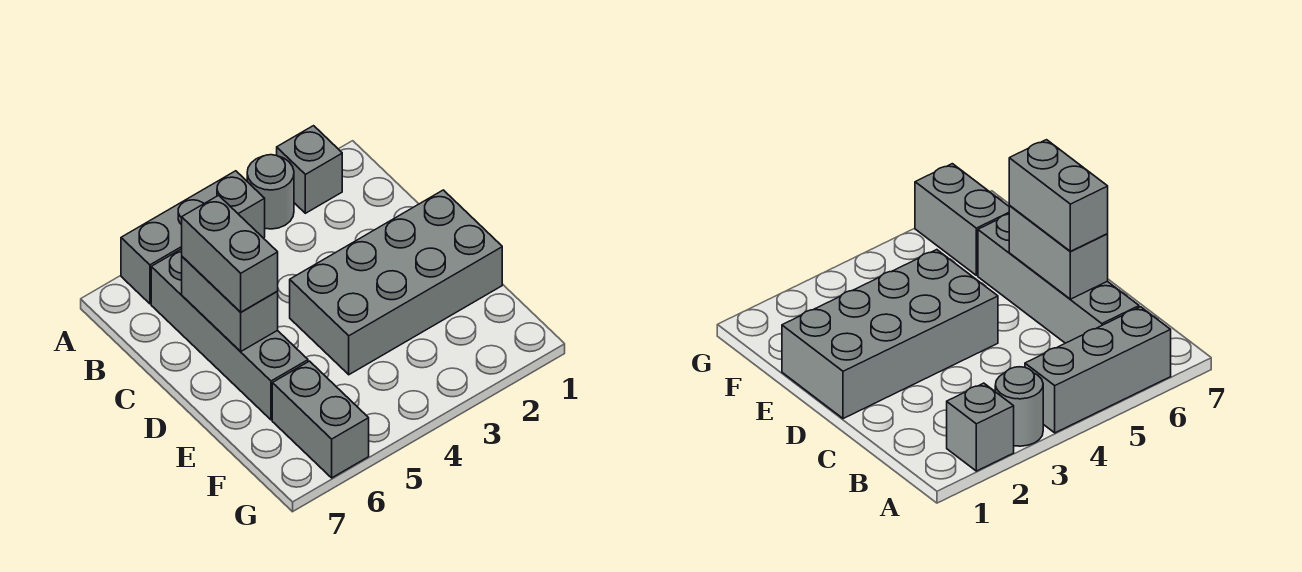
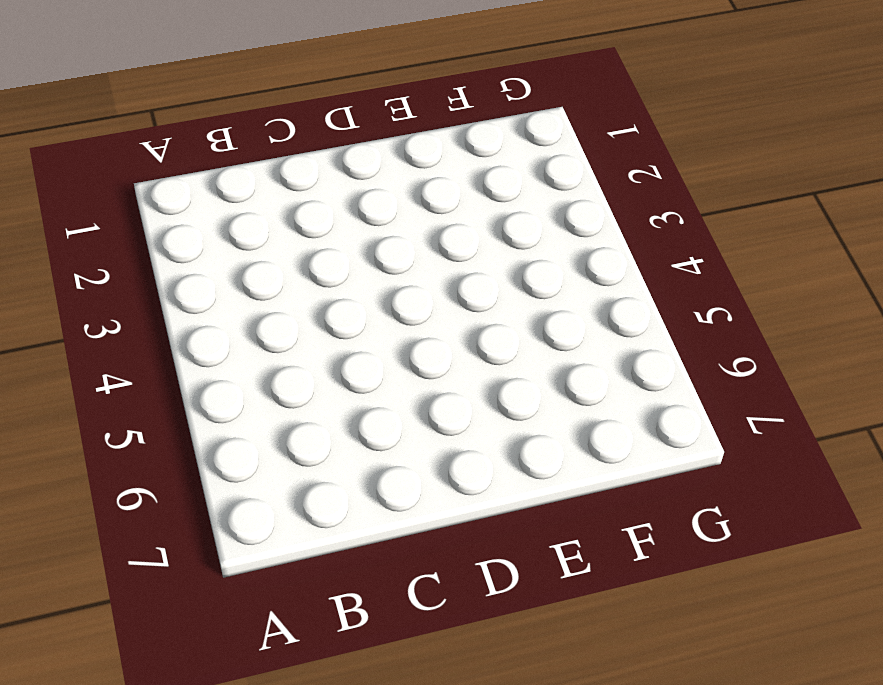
none -> grey brick A2 level 1
none -> grey round brick A3 level 1

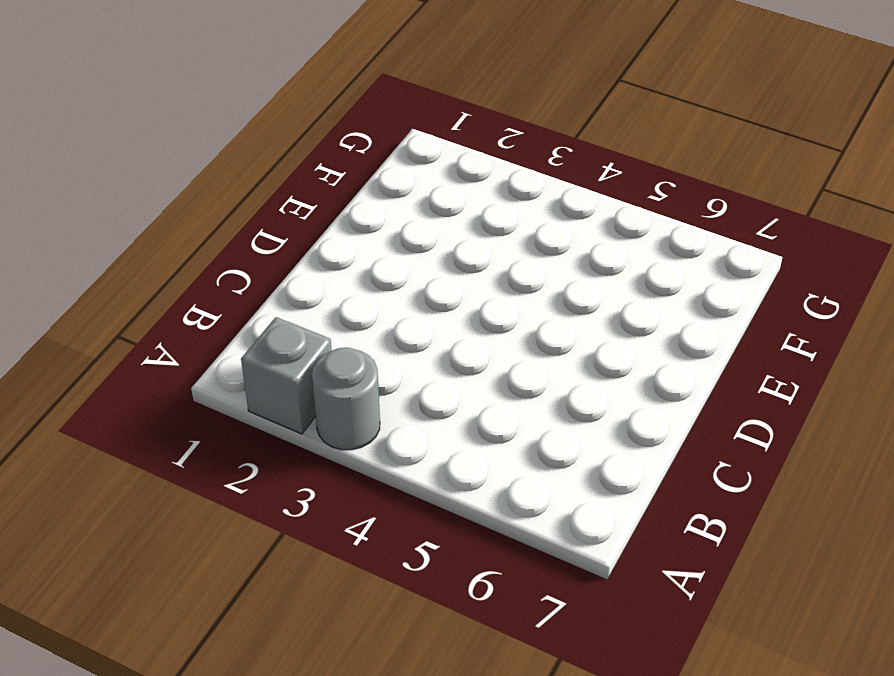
none -> grey brick A4:A6 level 1
none -> grey brick B6:E6 level 1

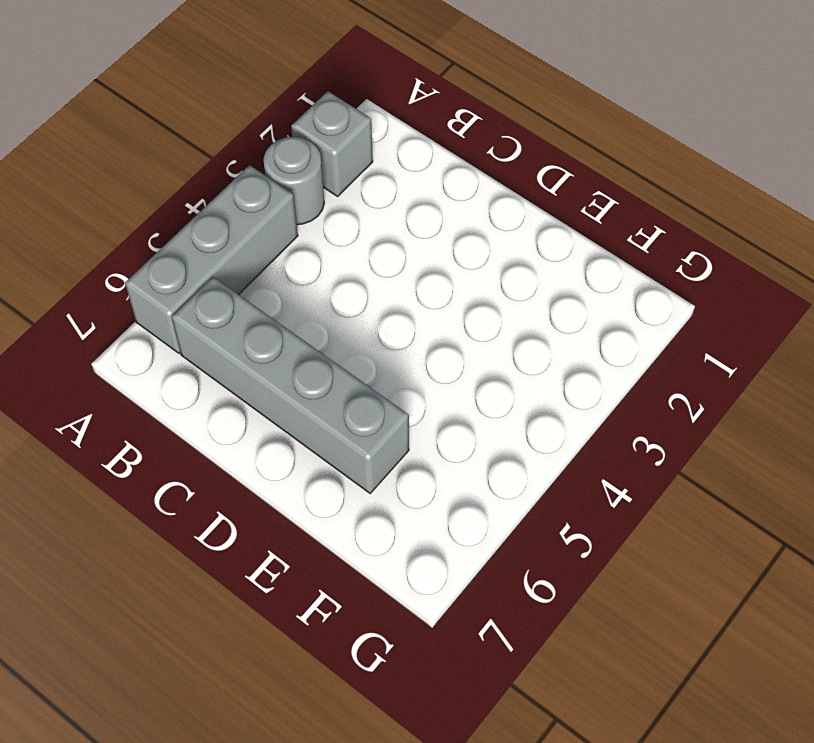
none -> grey brick D1:E4 level 1
none -> grey brick F6:G6 level 1

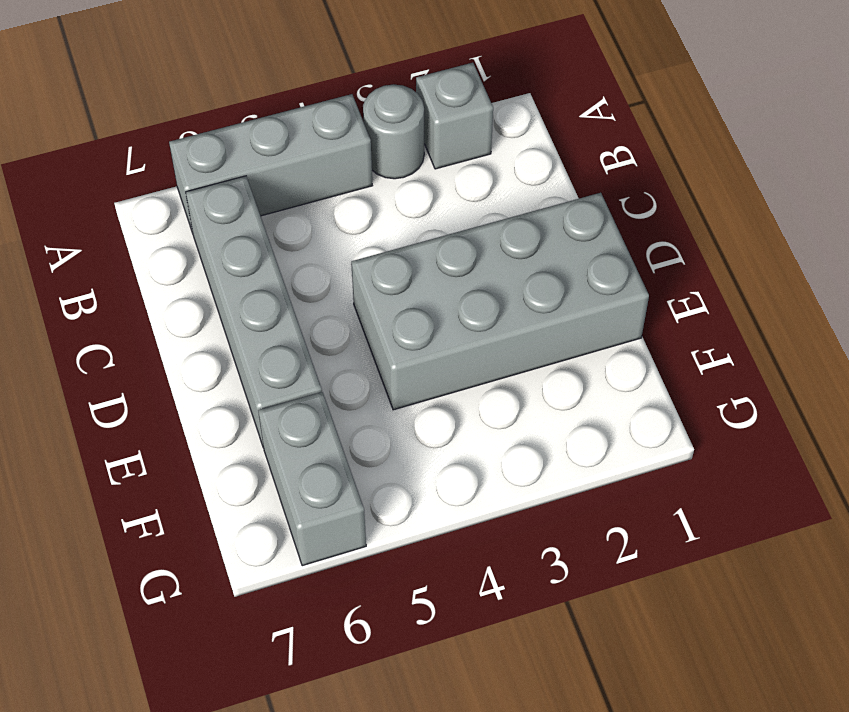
none -> grey brick C6:D6 level 2
none -> grey brick C6:D6 level 3

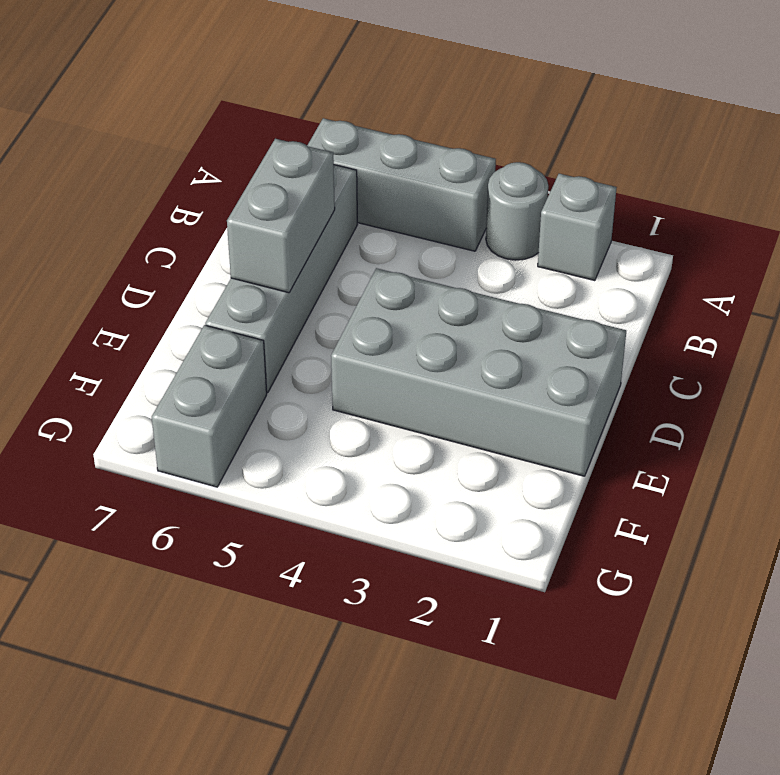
none -> grey brick C6:D6 level 3

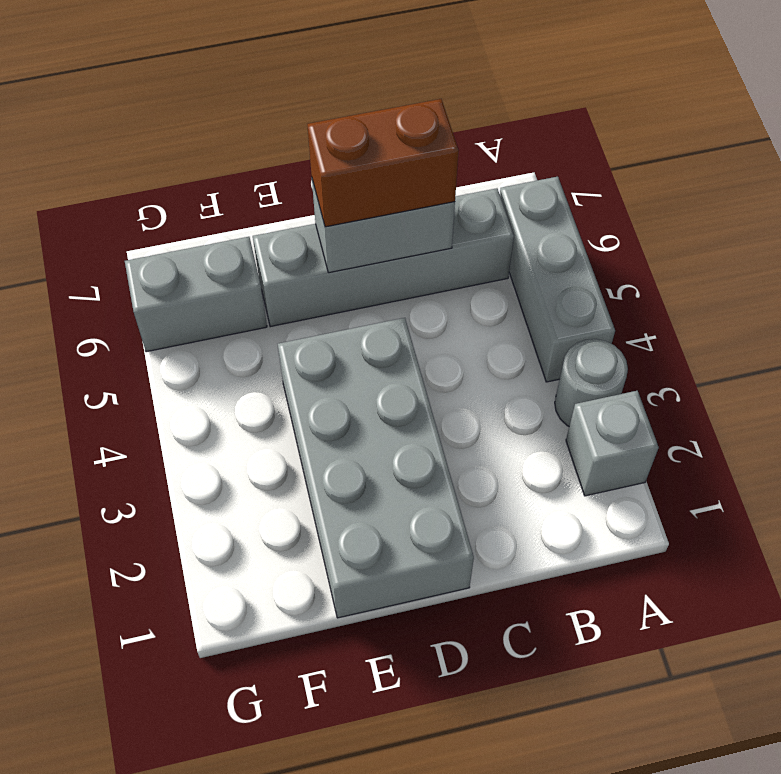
brown brick C6:D6 level 3 -> grey brick C6:D6 level 3

